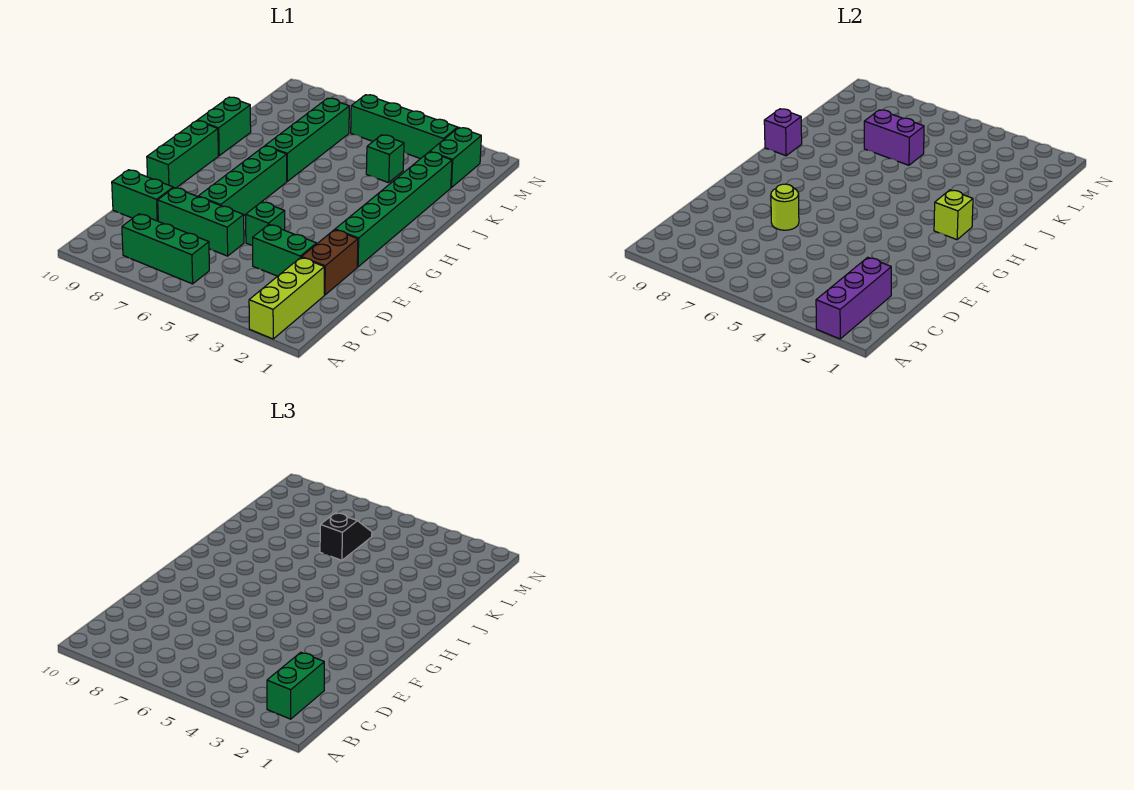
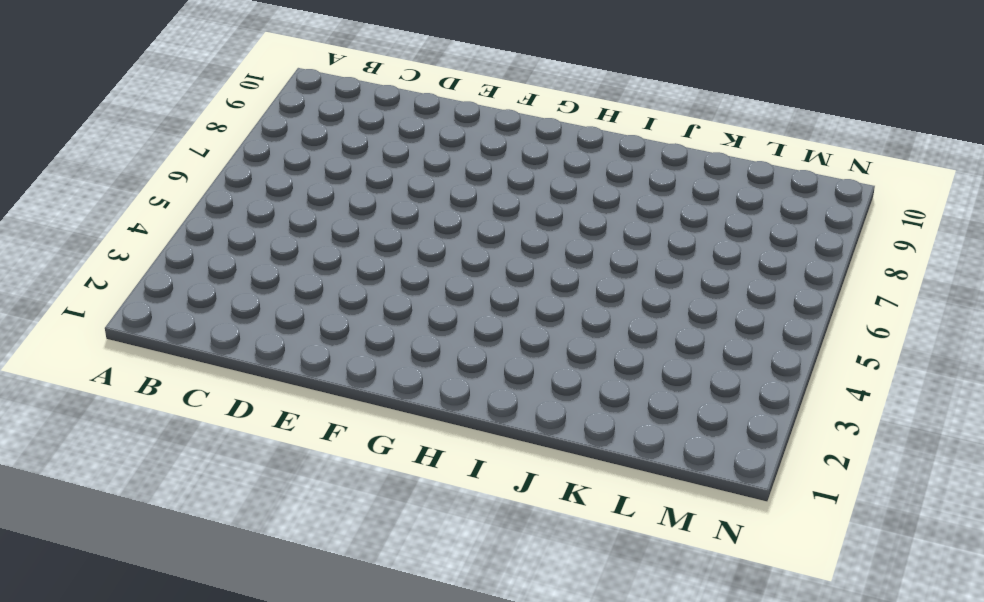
none -> lime brick A2:C2 level 1
none -> green brick B6:B8 level 1
none -> brown brick D2:E2 level 1

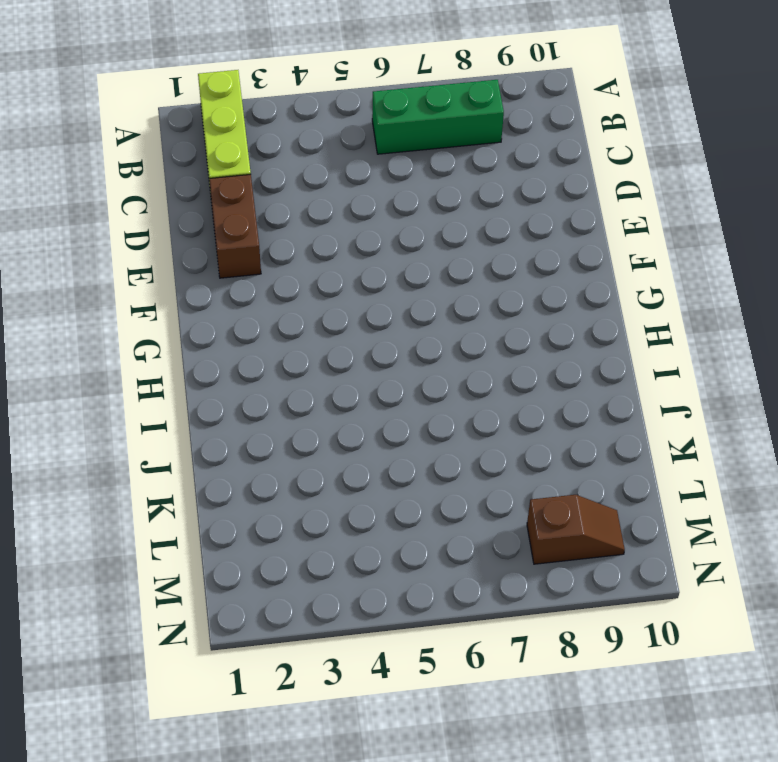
brown slope M8:M9 level 1 top 8 -> none
none -> green brick D3:D4 level 1
none -> green brick D6:D8 level 1
none -> green brick D9:D10 level 1

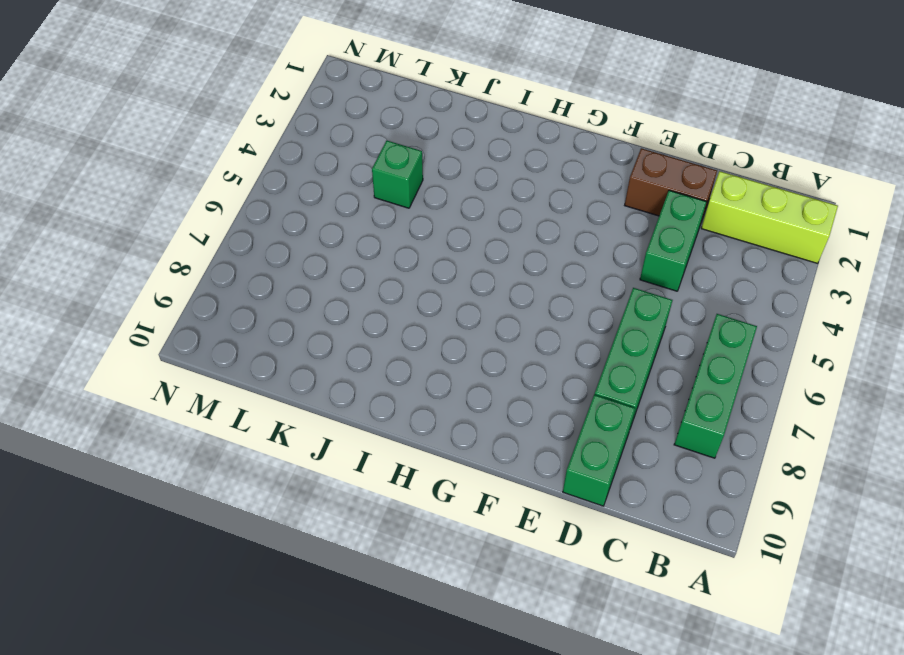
none -> green brick E5 level 1
none -> green brick E7:H7 level 1
none -> green brick F2:K2 level 1

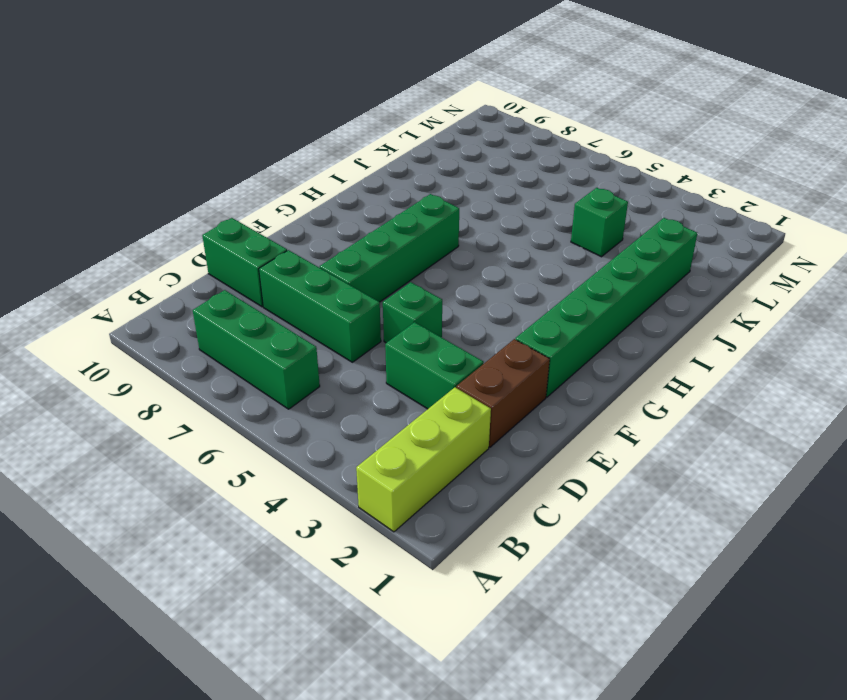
none -> green brick F10:H10 level 1
none -> green brick I7:L7 level 1
none -> green brick I10:J10 level 1

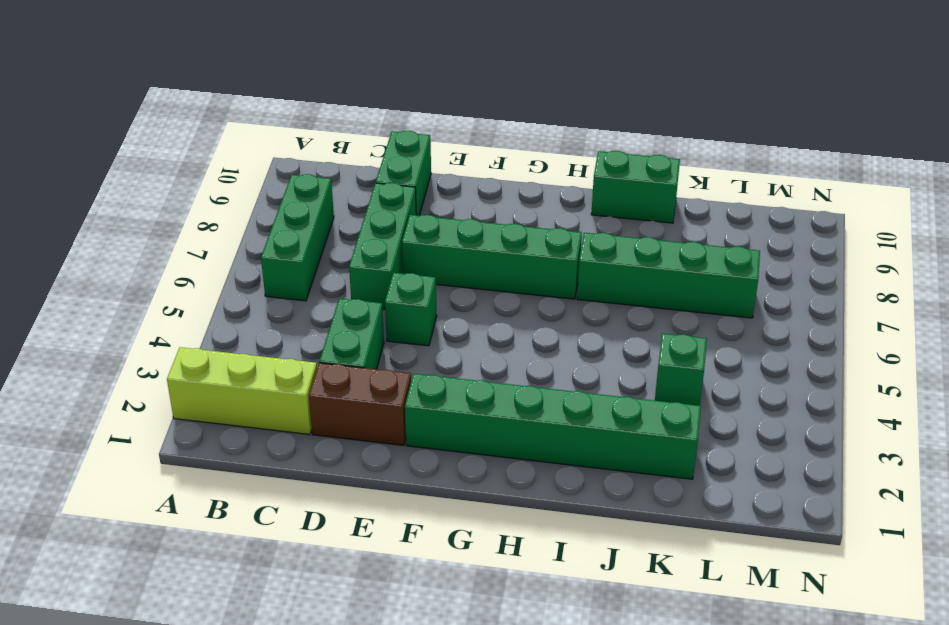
none -> green brick F10:H10 level 1
none -> green brick L2:M2 level 1
none -> green brick M3:M6 level 1

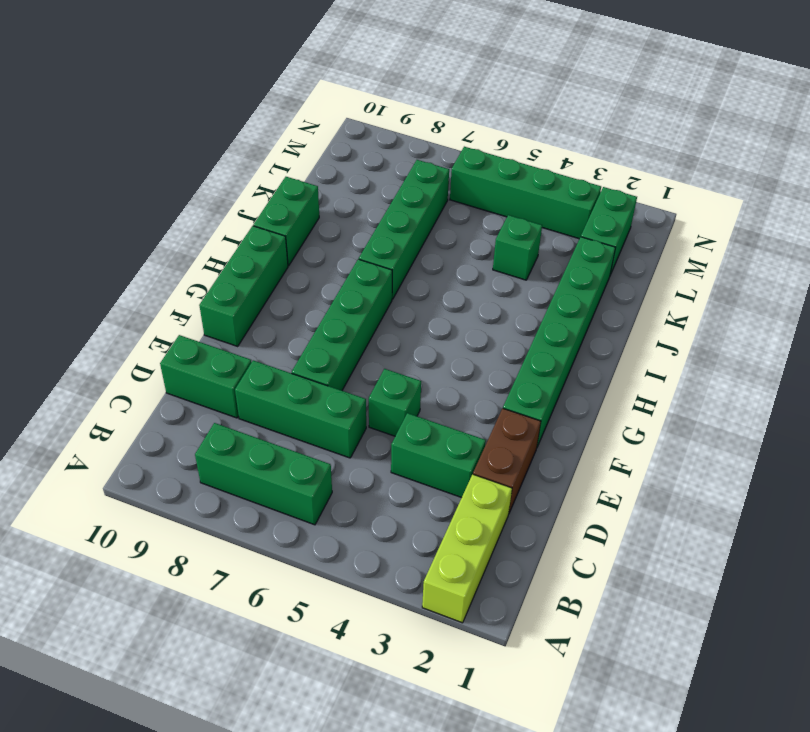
none -> purple brick A2:C2 level 2
none -> lime round brick E7 level 2
none -> lime brick H2 level 2

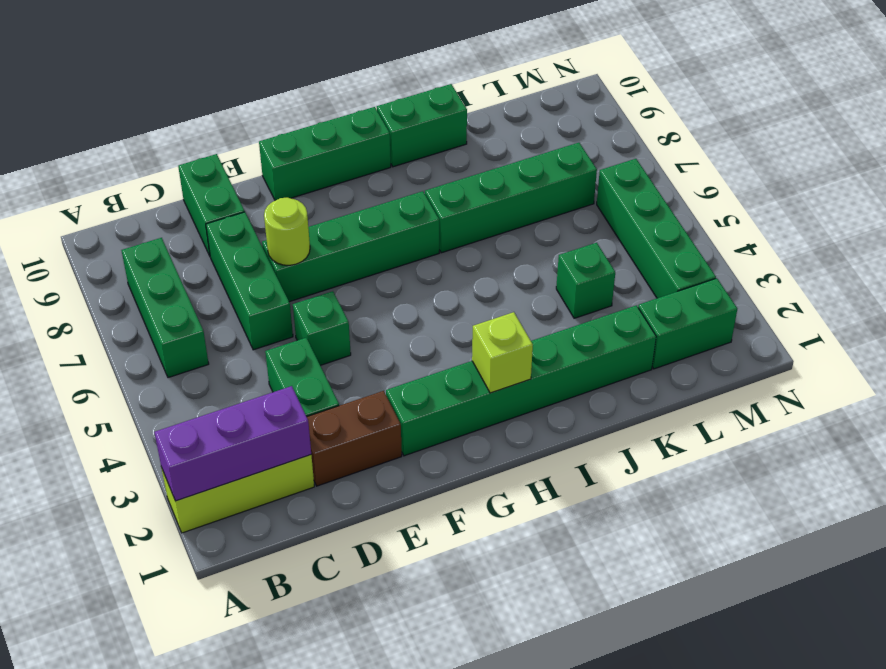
none -> purple brick I10 level 2
none -> purple brick K6:K7 level 2
none -> green brick B2:C2 level 3

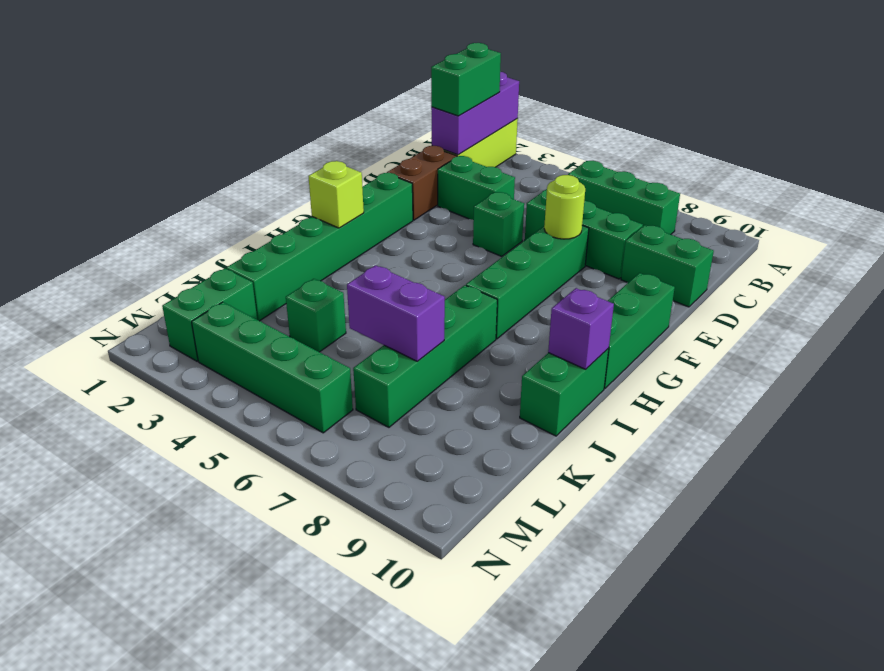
none -> black slope K6:L6 level 3 top K

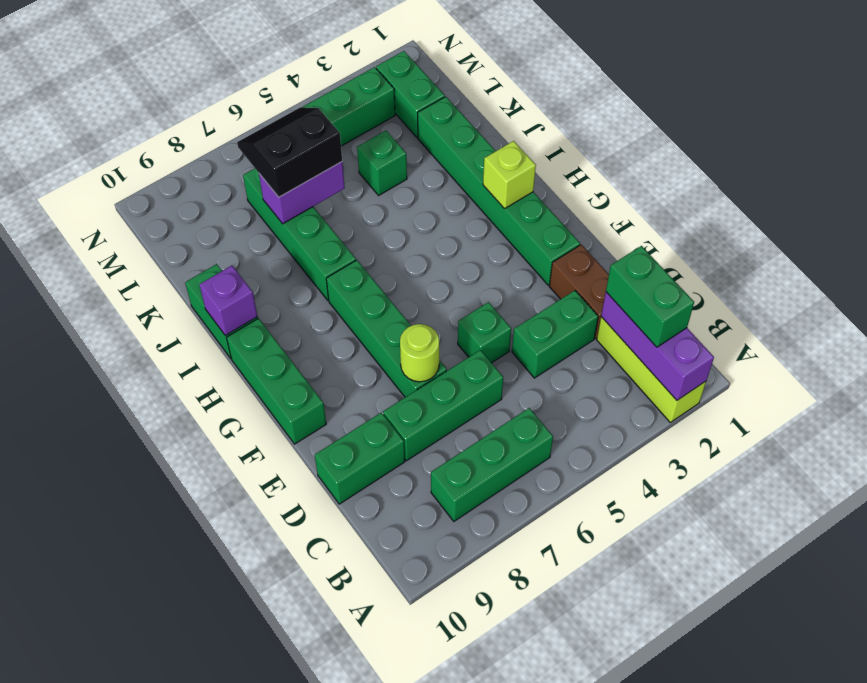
black slope K6:L7 level 3 top K -> black slope K6:L6 level 3 top K

